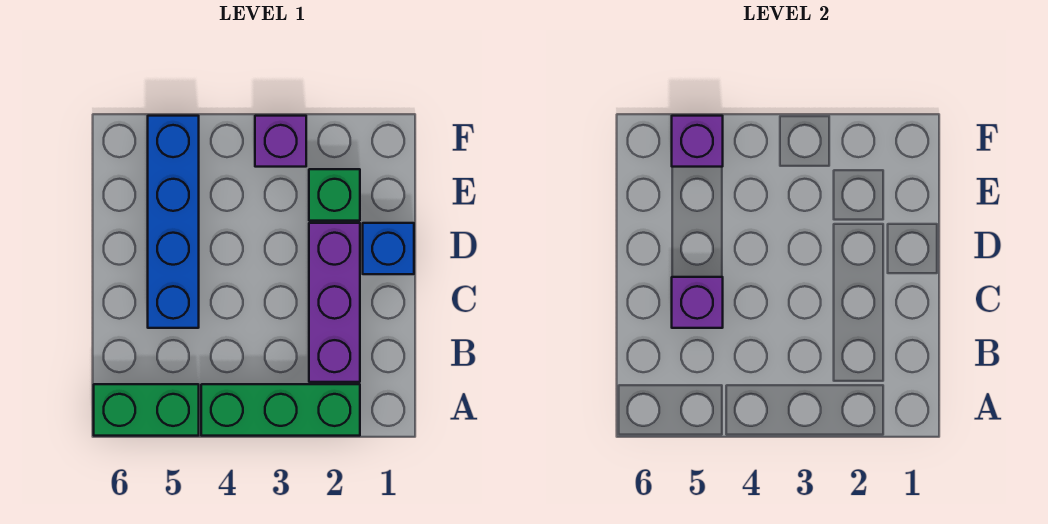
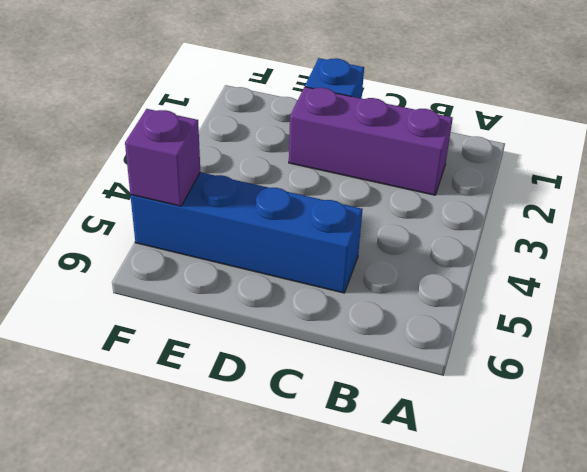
none -> green brick A2:A4 level 1
none -> green brick A5:A6 level 1

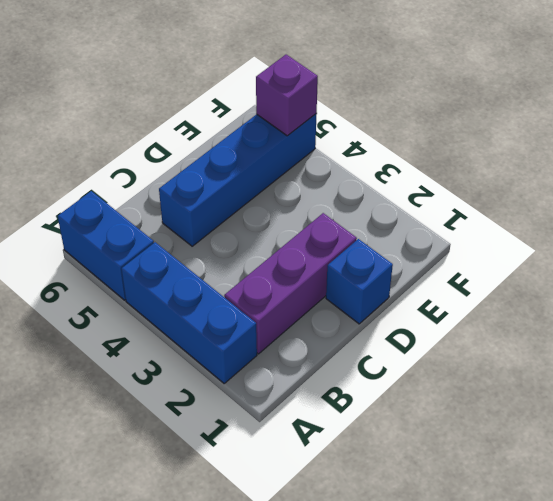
blue brick A2:A4 level 1 -> green brick A2:A4 level 1
blue brick A5:A6 level 1 -> green brick A5:A6 level 1
none -> green brick E2 level 1
none -> purple brick F3 level 1

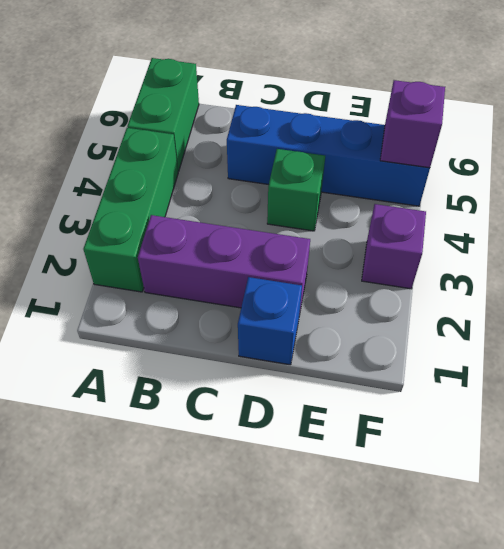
green brick D4 level 1 -> green brick E2 level 1
none -> purple brick C5 level 2

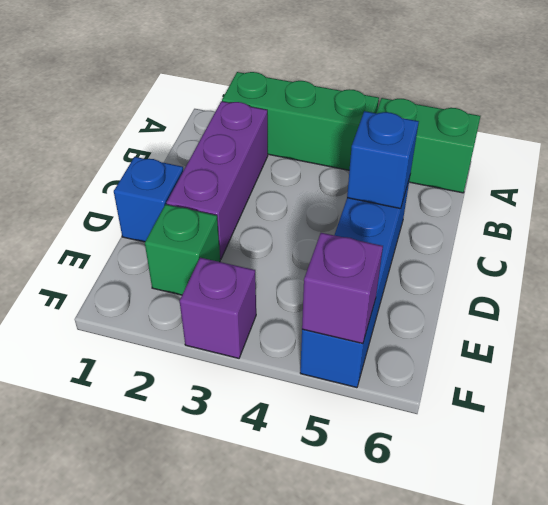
blue brick C5 level 2 -> purple brick C5 level 2

